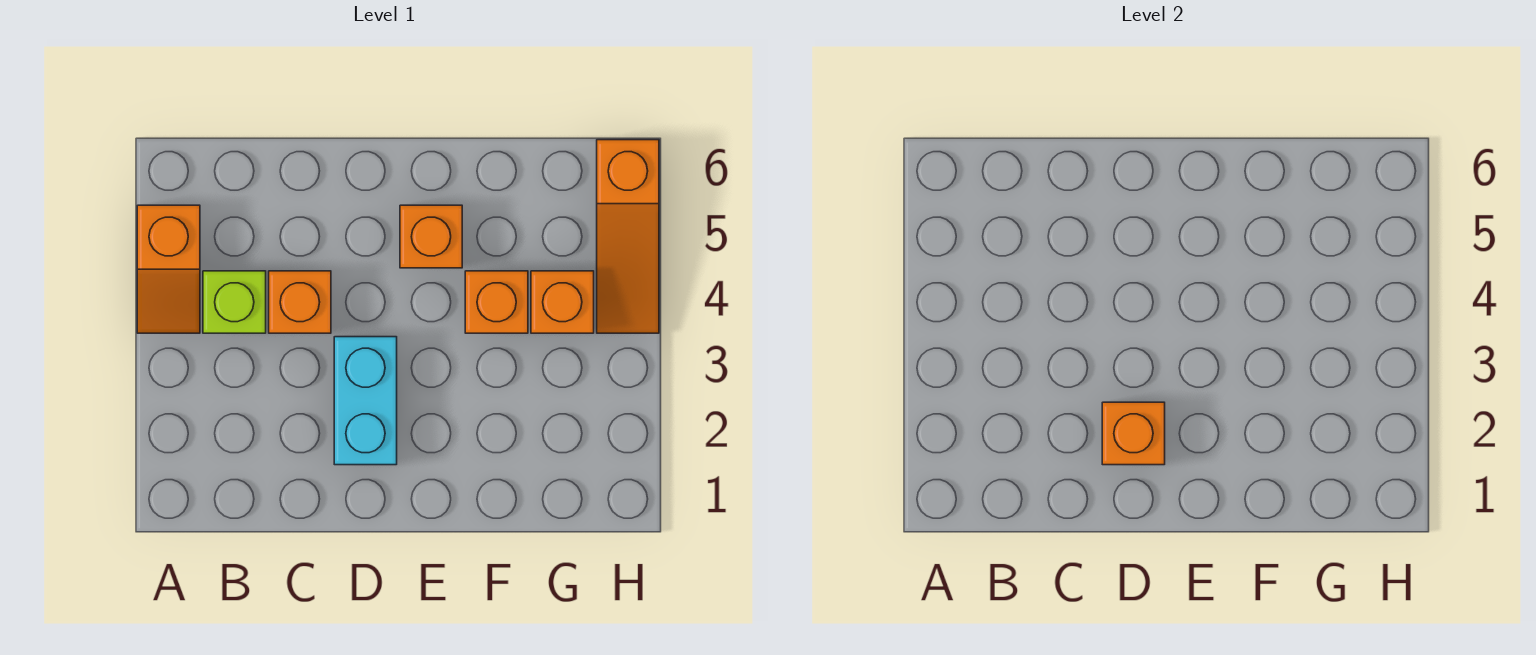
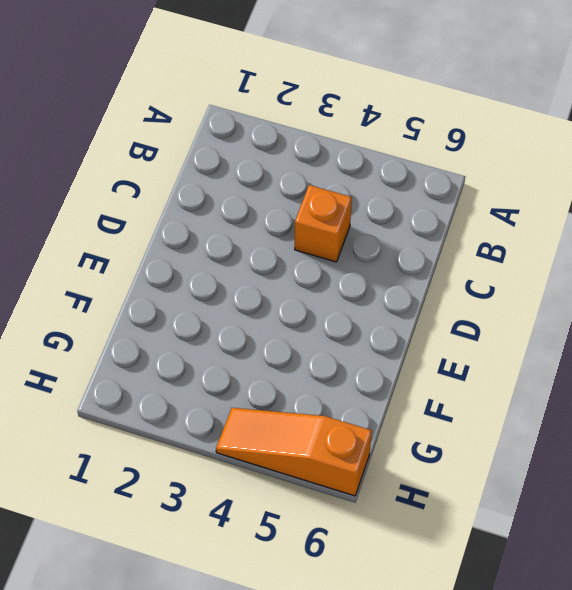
none -> orange slope A4:A5 level 1 top 5
none -> lime brick B4 level 1

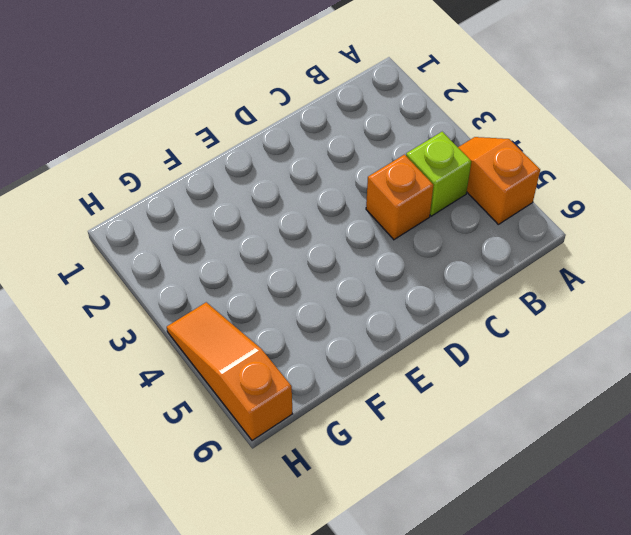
none -> cyan brick D2:D3 level 1
none -> orange brick E5 level 1

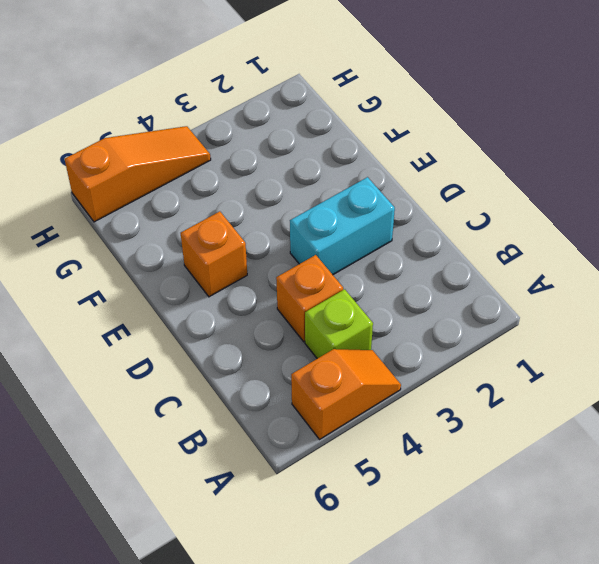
none -> orange brick F4 level 1
none -> orange brick G4 level 1

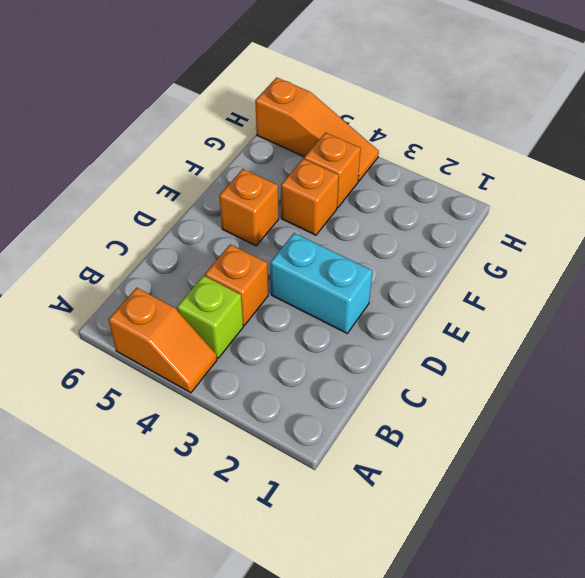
none -> orange brick D2 level 2

